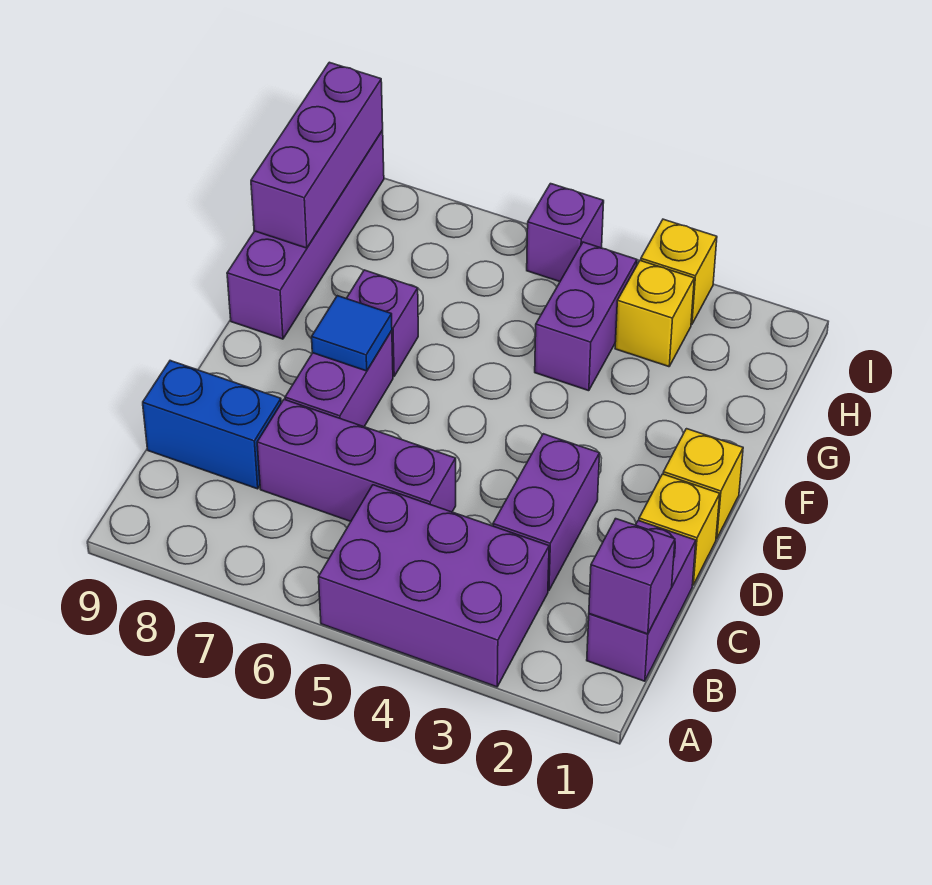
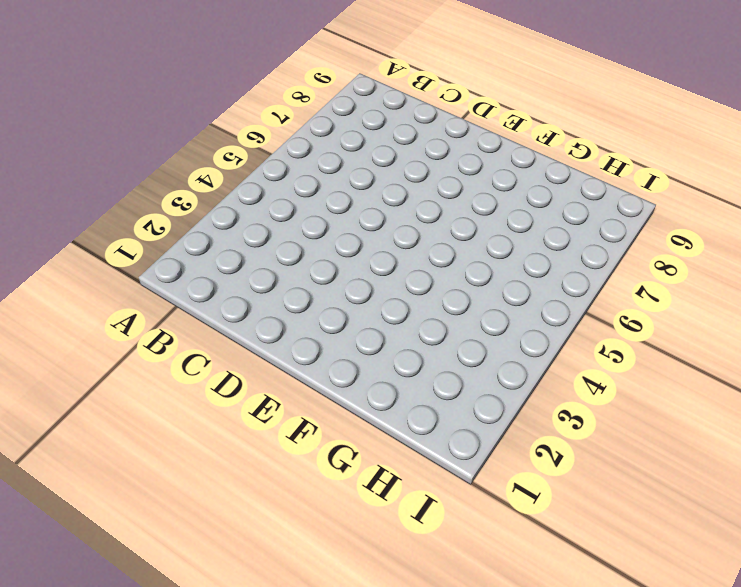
none -> purple brick A3:B5 level 1
none -> purple brick B1:C1 level 1
none -> purple brick C3:D3 level 1

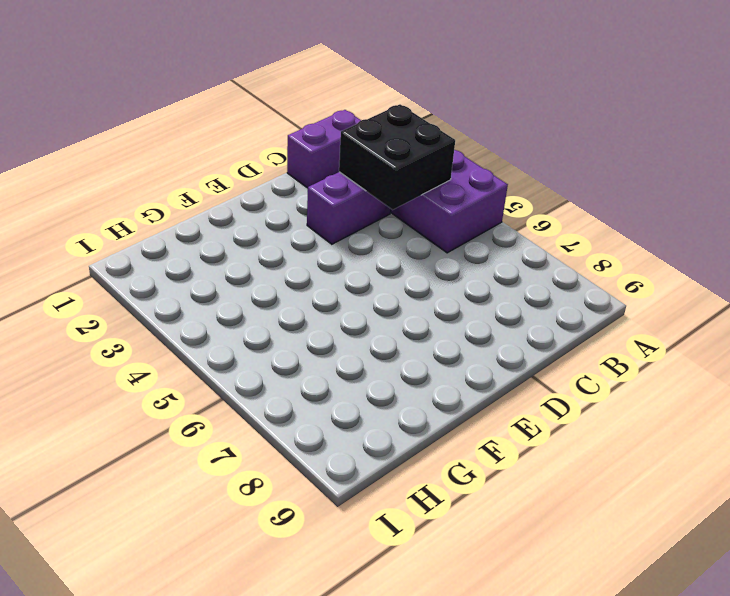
black brick B3:C4 level 2 -> none
none -> purple brick C5:C7 level 1
none -> blue brick C8:C9 level 1
none -> yellow brick D1 level 1

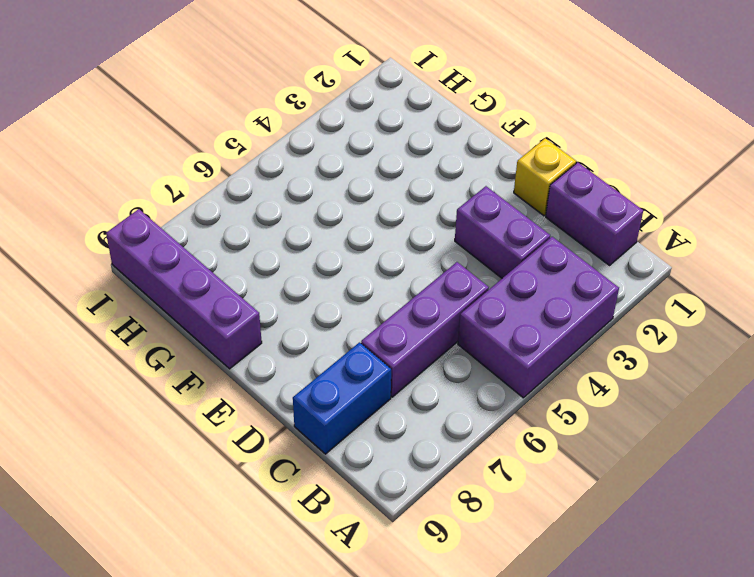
none -> purple brick D7:E7 level 1
none -> yellow brick E1 level 1
none -> purple brick F7 level 1

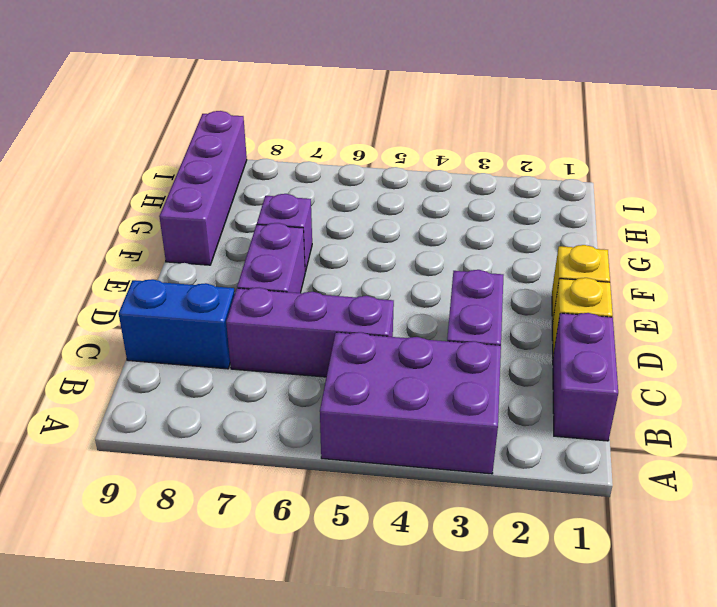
none -> purple brick G4:H4 level 1
none -> yellow brick H3 level 1
none -> yellow brick I3 level 1

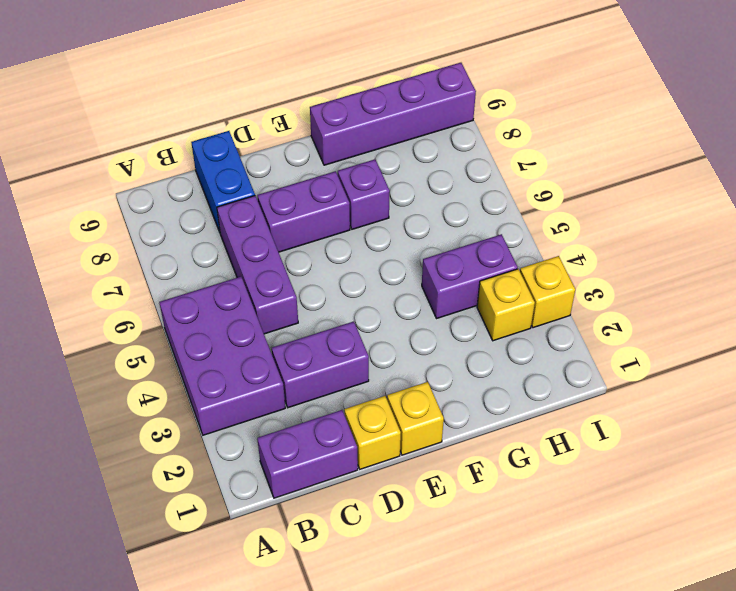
none -> purple brick I5 level 1
none -> purple brick B1 level 2
none -> blue tile E7 level 2

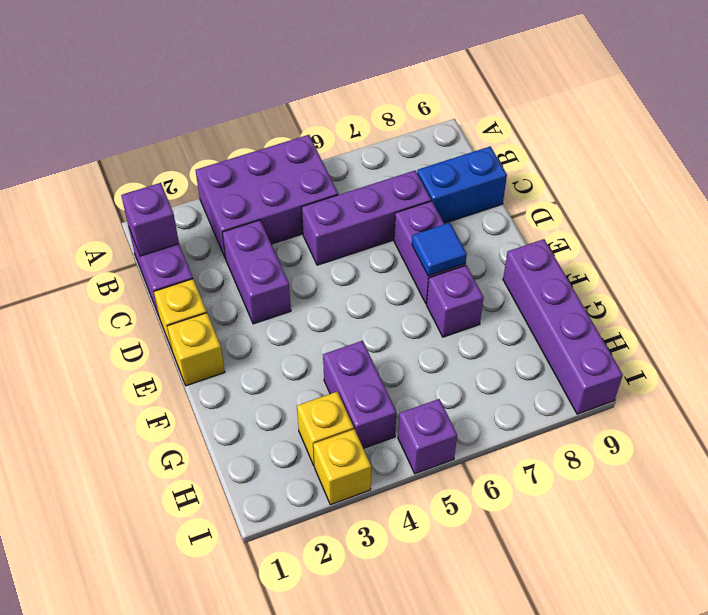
none -> purple brick G9:I9 level 2

